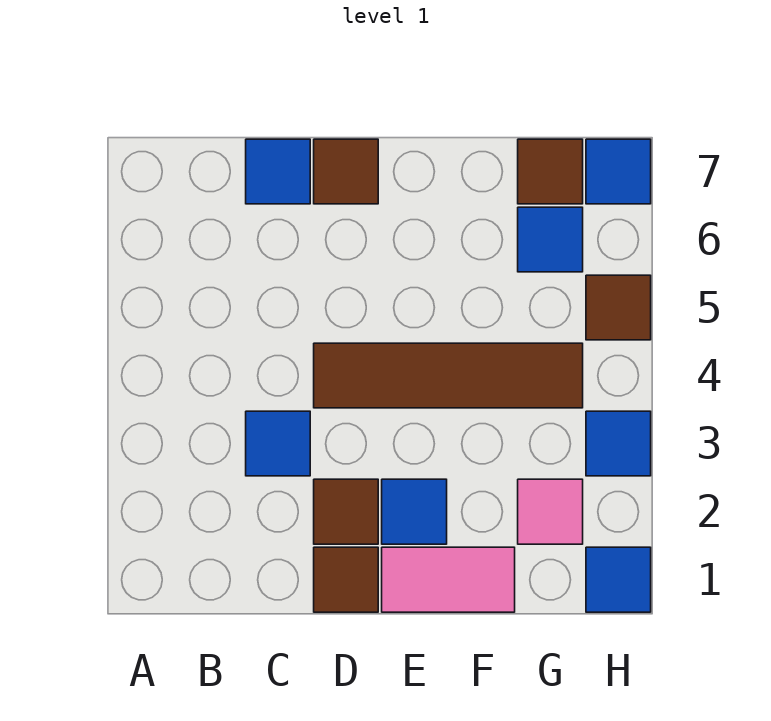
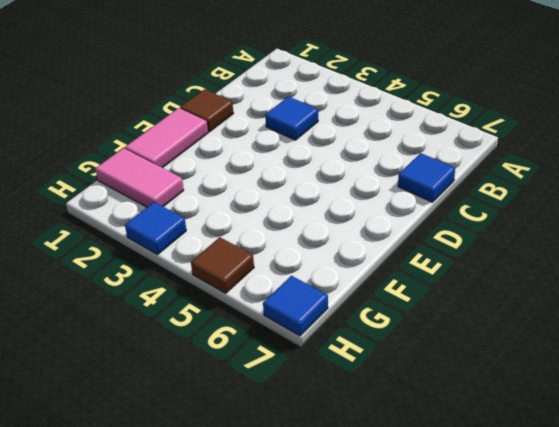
pink tile G1:G2 level 1 -> pink tile G2 level 1
none -> brown tile D2 level 1
none -> brown tile D4:G4 level 1
none -> brown tile D7 level 1

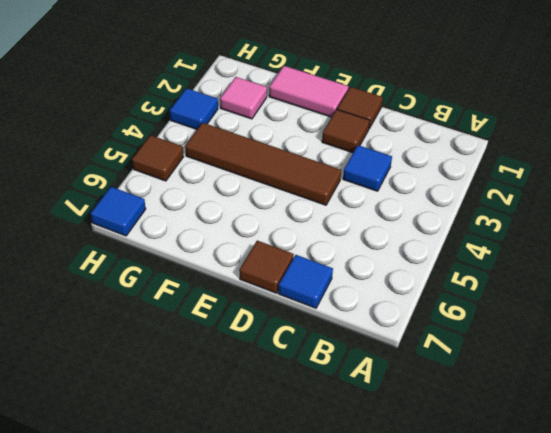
none -> blue tile E2 level 1
none -> blue tile G6 level 1
none -> brown tile G7 level 1

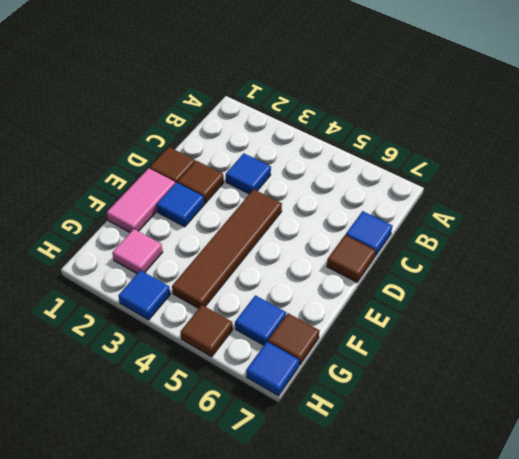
none -> blue tile H1 level 1

